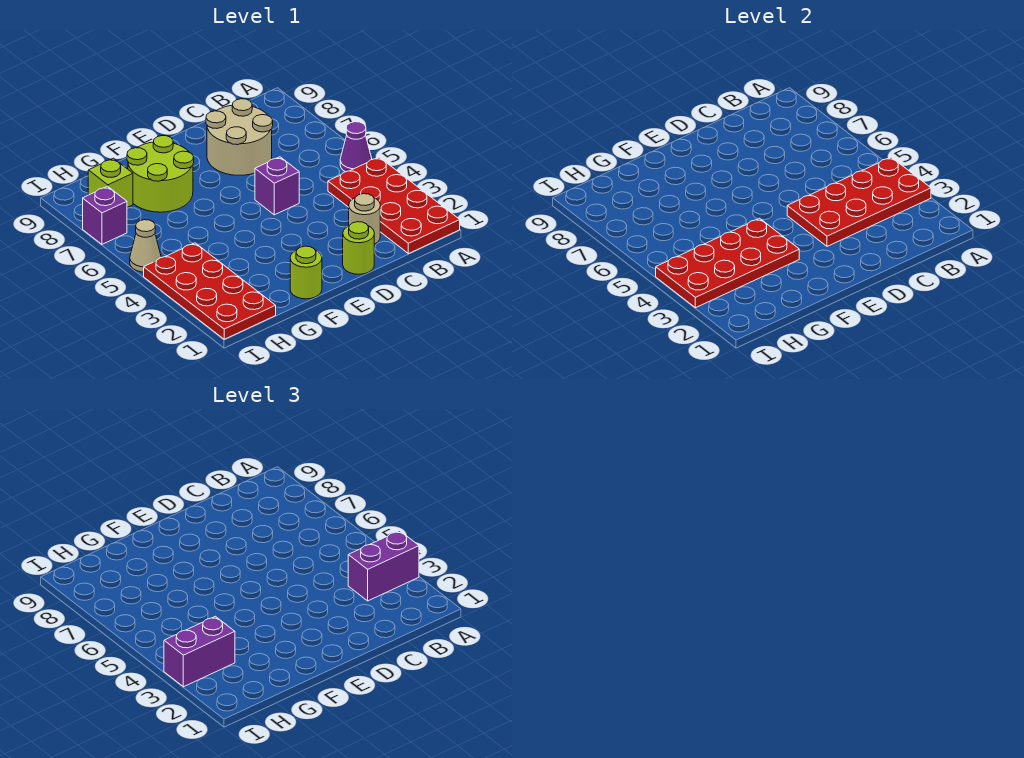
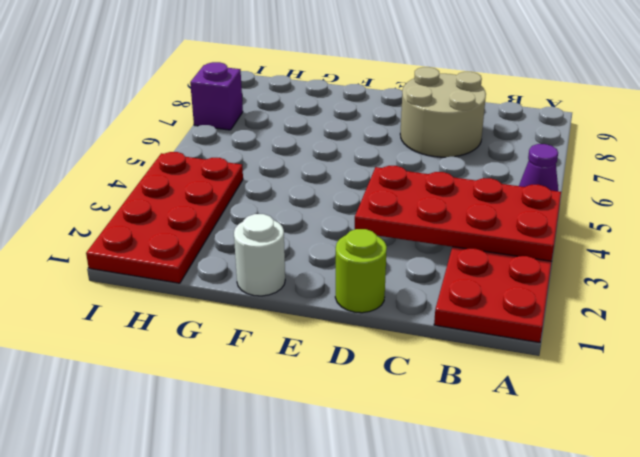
white round brick F1 level 1 -> lime round brick F1 level 1
none -> tan round brick C2 level 1
none -> purple brick D5 level 1
none -> lime round brick F7:G8 level 1

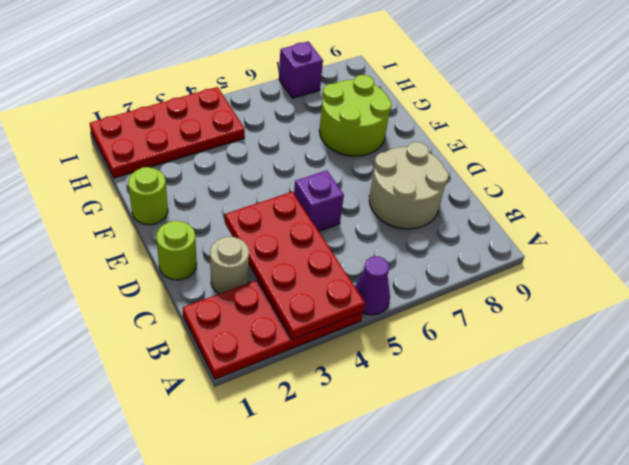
none -> lime brick H8 level 1
none -> tan cone I5 level 1
none -> red plate F3:I4 level 2

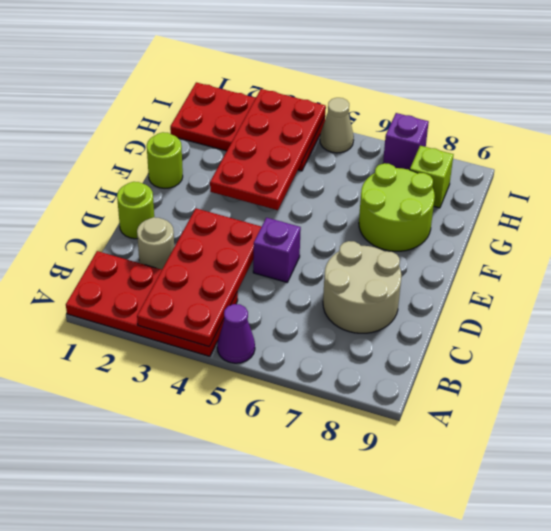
none -> purple brick A3:B3 level 3
none -> purple brick H3:I3 level 3

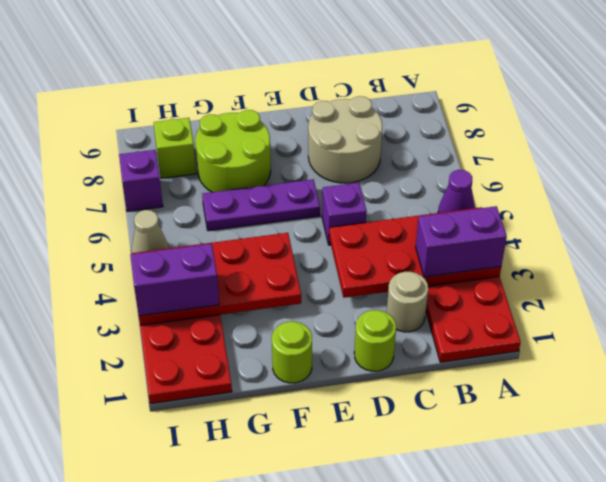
purple plate E6:G6 level 1 -> none

